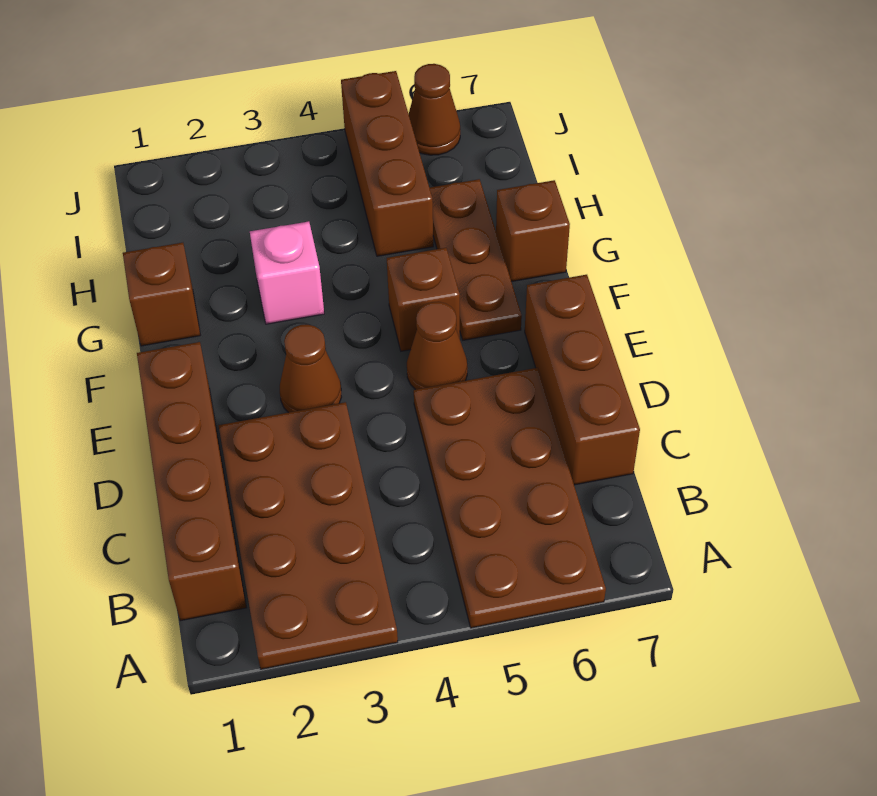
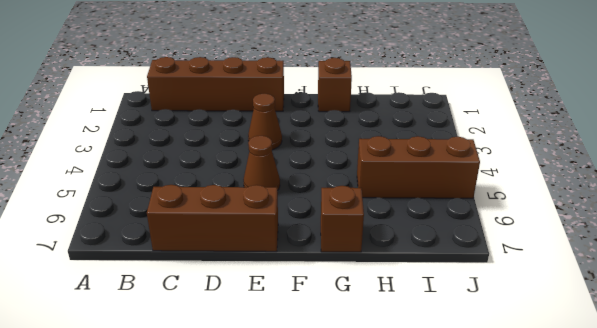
none -> brown plate A2:D3 level 1
none -> brown plate A5:D6 level 1
none -> brown brick F5 level 1

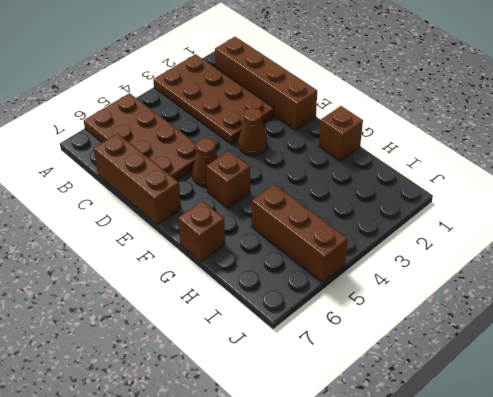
none -> brown plate F6:H6 level 1
none -> pink brick G3 level 1
none -> brown cone J6 level 1

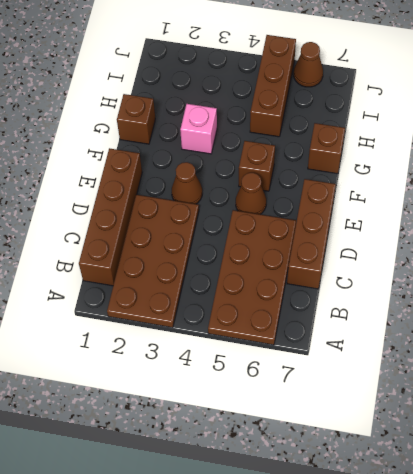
none -> brown plate F6:H6 level 1

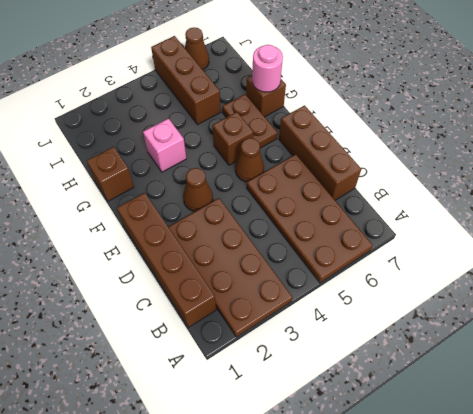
brown plate F6:G6 level 1 -> brown plate F6:H6 level 1
pink round brick G7 level 2 -> none

